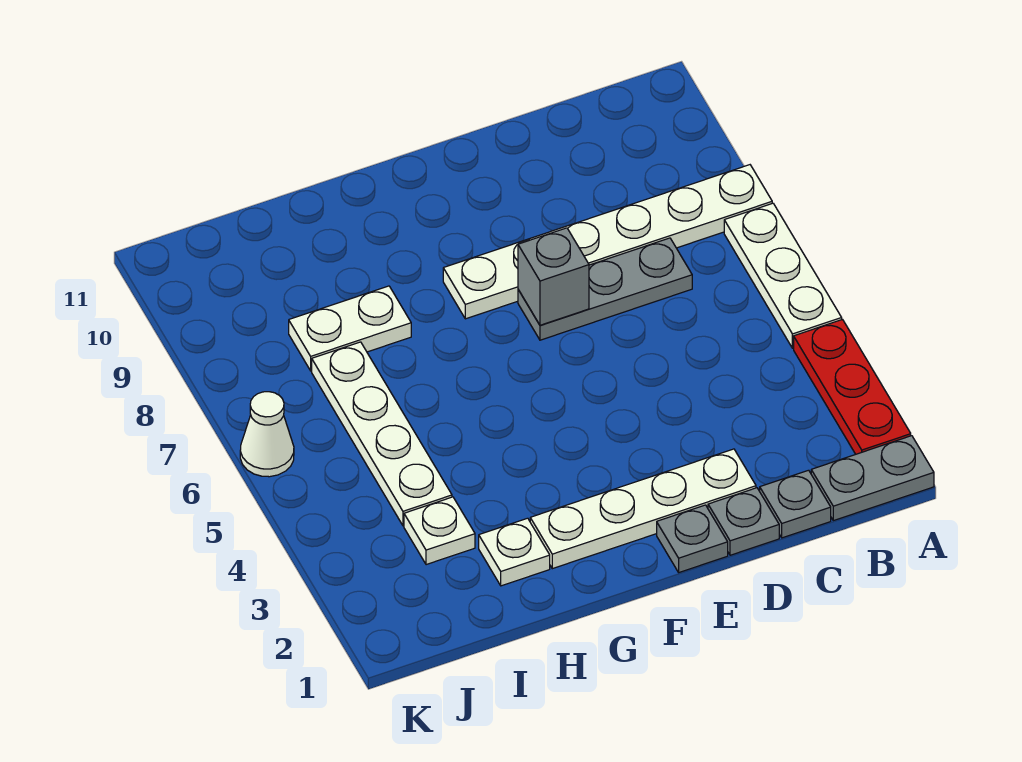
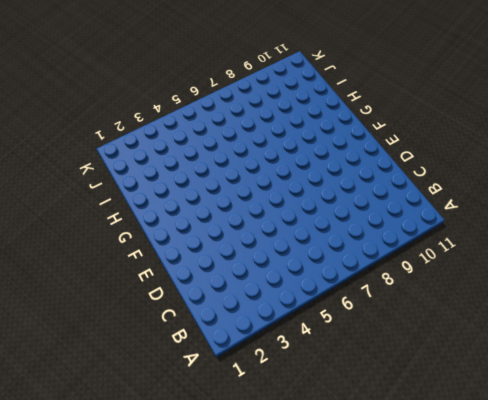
none -> grey plate A1:B1 level 1
none -> red plate A2:A4 level 1
none -> white plate A5:A7 level 1

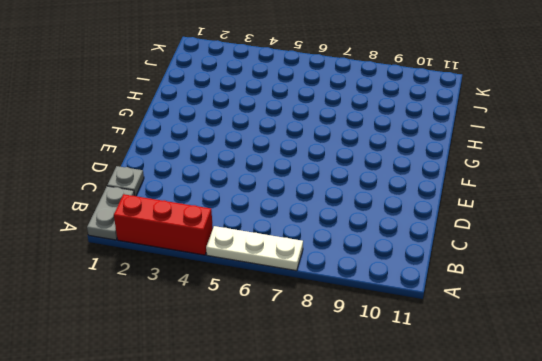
red brick A2:A4 level 1 -> red plate A2:A4 level 1
none -> white plate A8:F8 level 1
none -> grey plate C7:E7 level 1
none -> grey plate D1 level 1

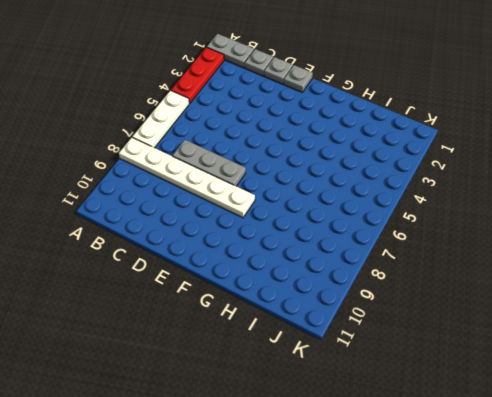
none -> white plate D2:G2 level 1
none -> white plate H2 level 1
none -> white plate H8:I8 level 1

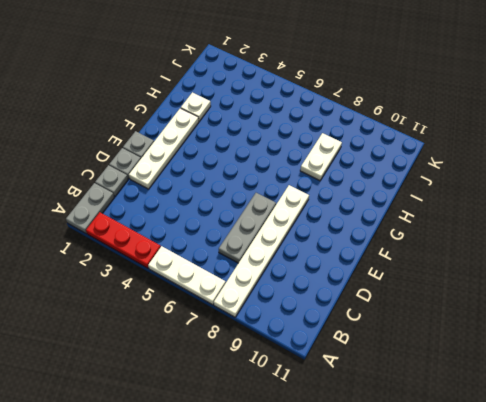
none -> white plate I3 level 1
none -> white plate I4:I7 level 1
none -> white cone K6 level 1

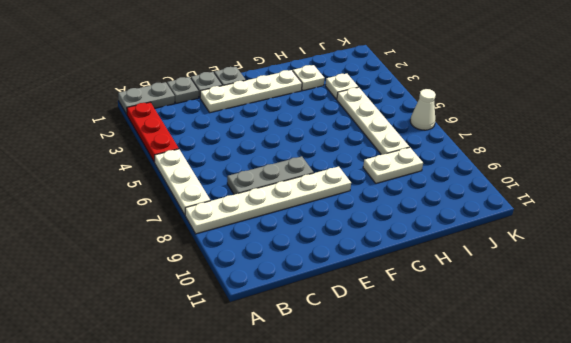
none -> grey brick E7 level 2

